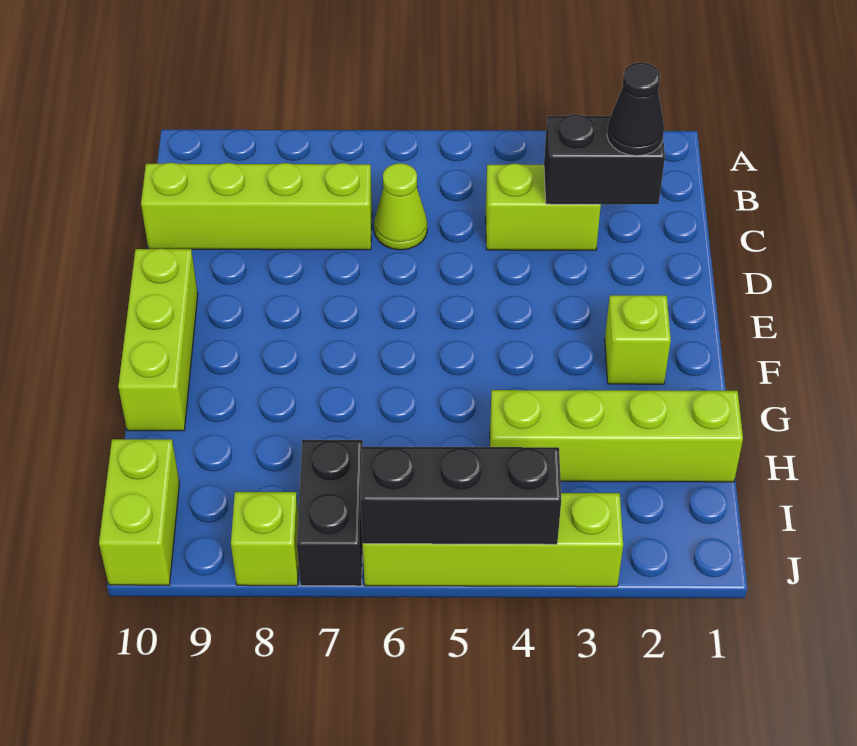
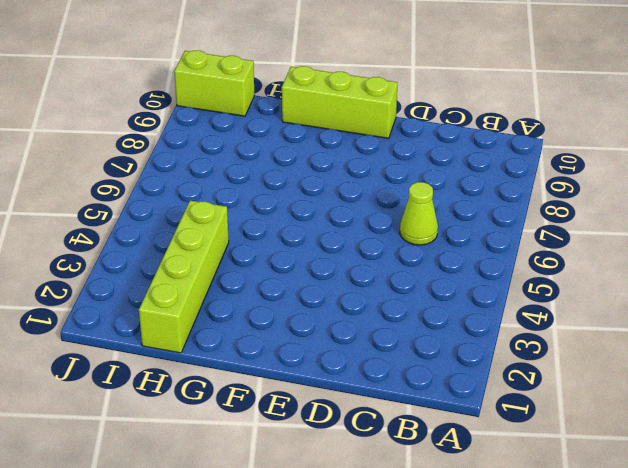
none -> lime brick C3:C4 level 1
none -> lime brick C7:C10 level 1
none -> lime brick F2 level 1

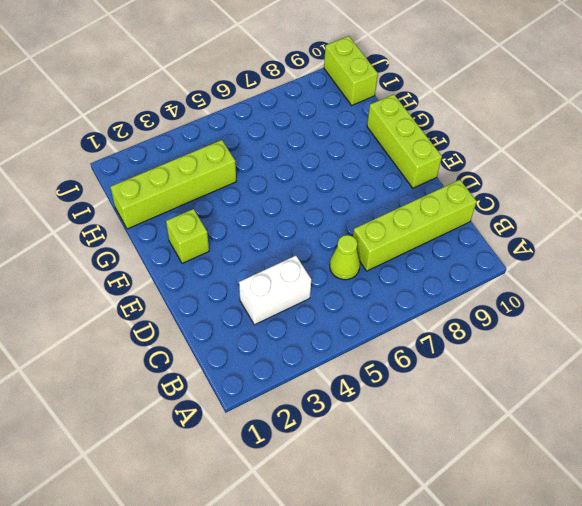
white brick C3:C4 level 1 -> lime brick C3:C4 level 1
none -> black brick I7:J7 level 1
none -> lime brick J3:J6 level 1
none -> lime brick J8 level 1

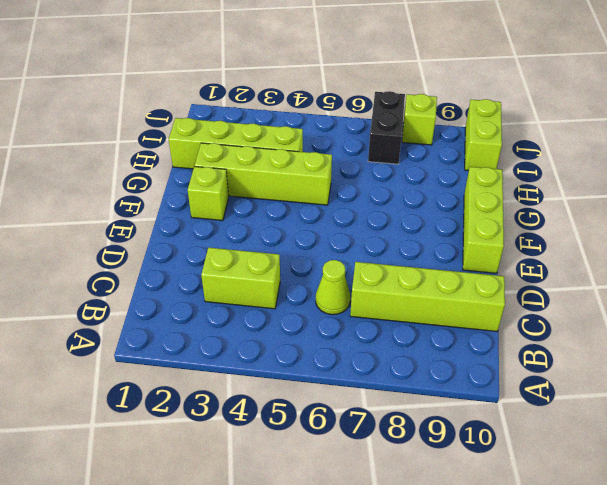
lime brick G2:G5 level 1 -> lime brick J3:J6 level 1
none -> black brick C2:C3 level 2
none -> black brick J4:J6 level 2
none -> black cone C2 level 3

